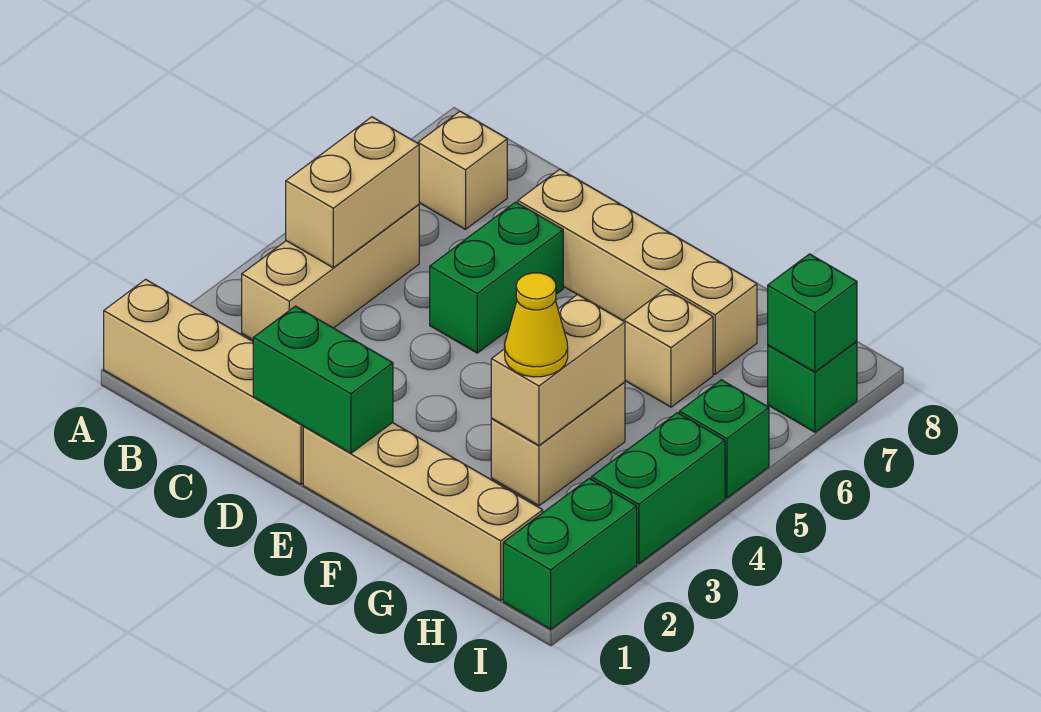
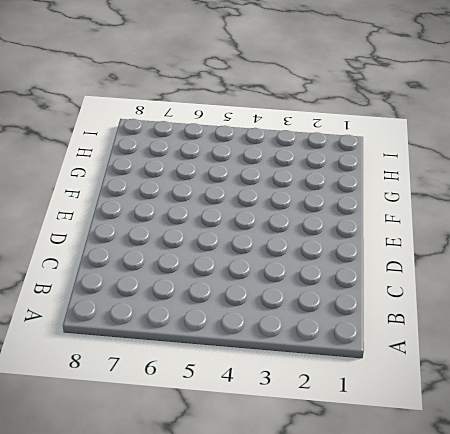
none -> tan brick A1:D1 level 1
none -> tan brick B3:B5 level 1
none -> tan brick B7 level 1

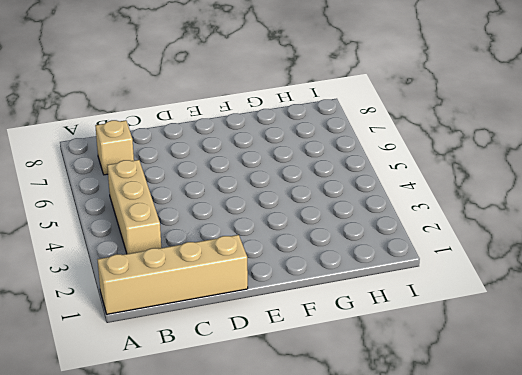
none -> green brick D5:D6 level 1
none -> tan brick D7:G7 level 1
none -> tan brick E1:H1 level 1

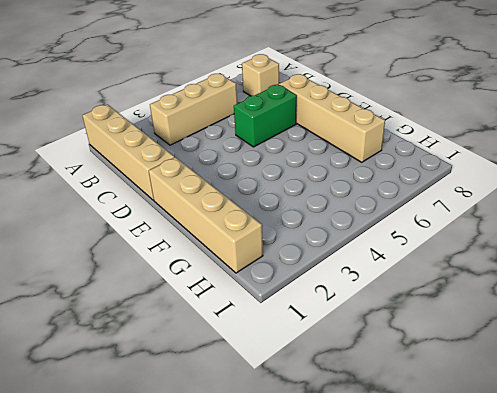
none -> tan brick G3:G4 level 1
none -> tan brick G6 level 1
none -> green brick I1:I2 level 1

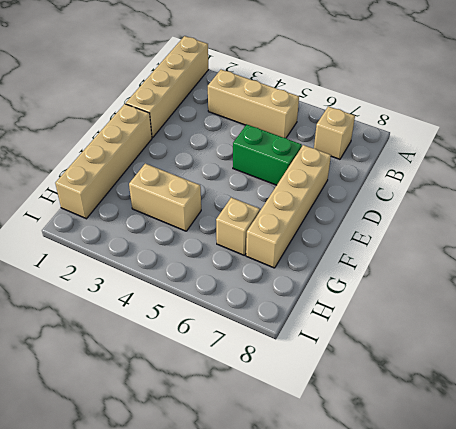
none -> green brick I1:I2 level 1
none -> green brick I3:I4 level 1
none -> green brick I5 level 1

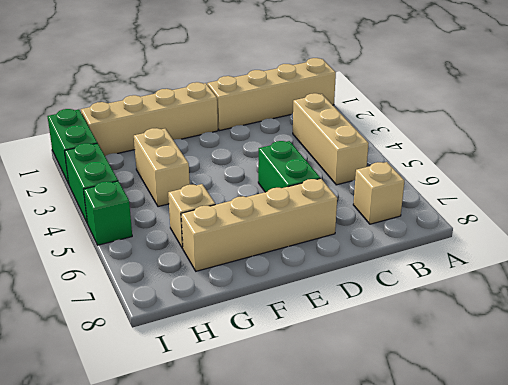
none -> green brick I7 level 1
none -> tan brick B4:B5 level 2
none -> green brick D1:E1 level 2

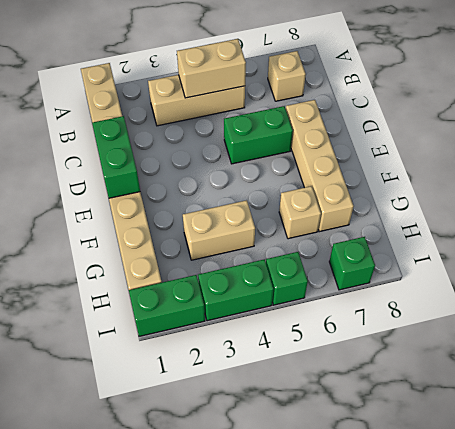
none -> tan brick G3:G4 level 2
none -> green brick I7 level 2
none -> yellow cone G3 level 3

